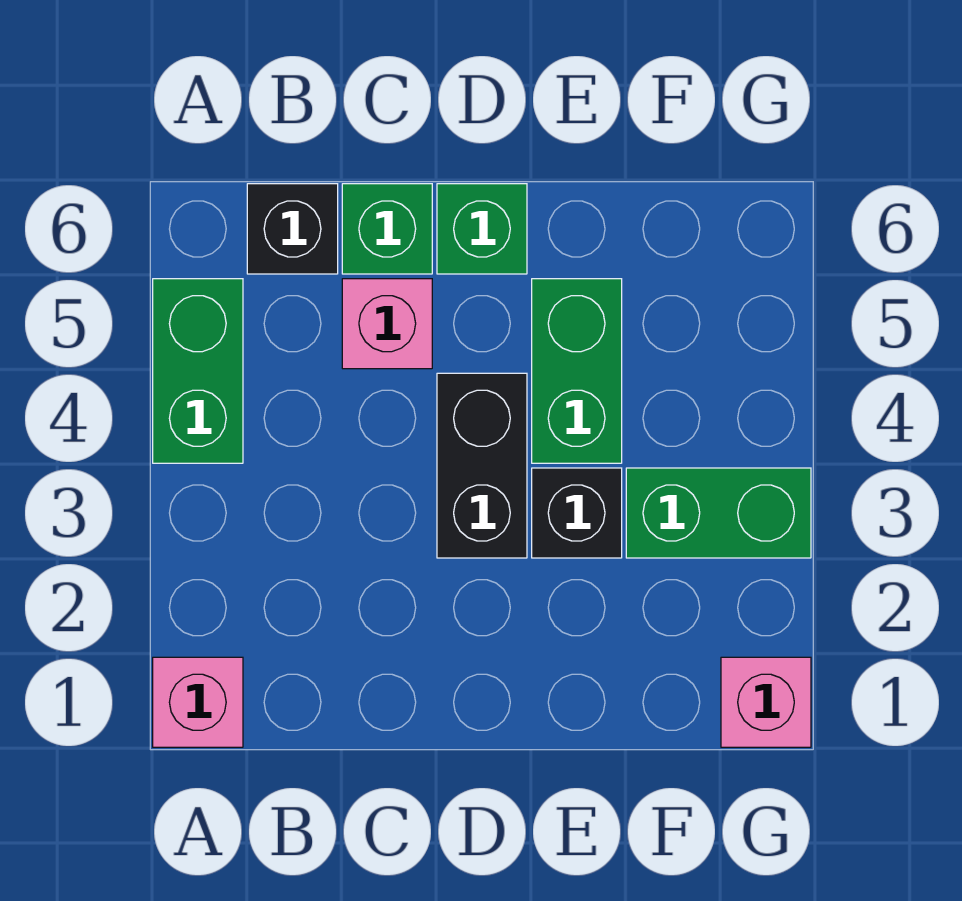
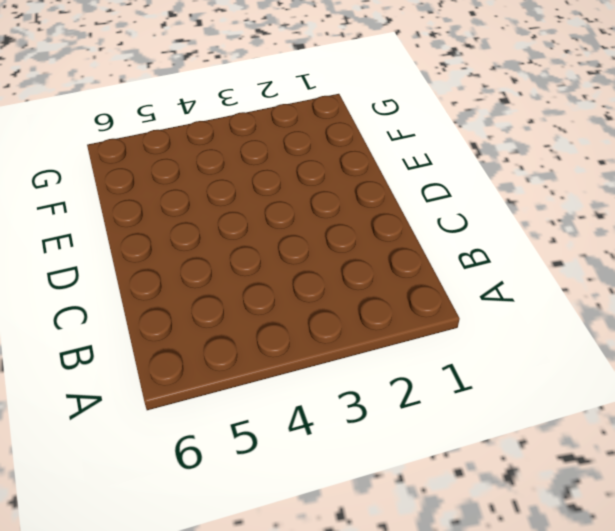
none -> pink brick A1 level 1
none -> green brick A4:A5 level 1

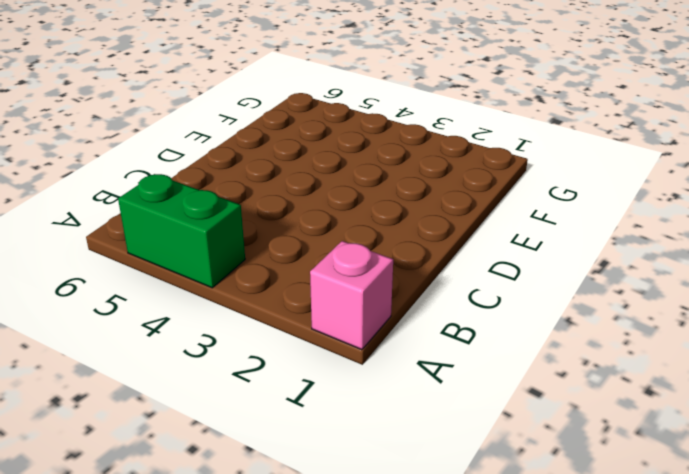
none -> black brick B6 level 1
none -> pink brick C5 level 1

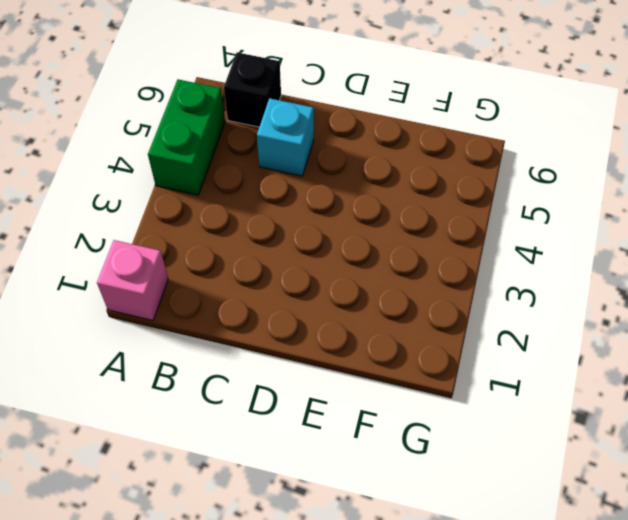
cyan brick C5 level 1 -> pink brick C5 level 1
none -> green brick C6 level 1
none -> black brick D3:D4 level 1

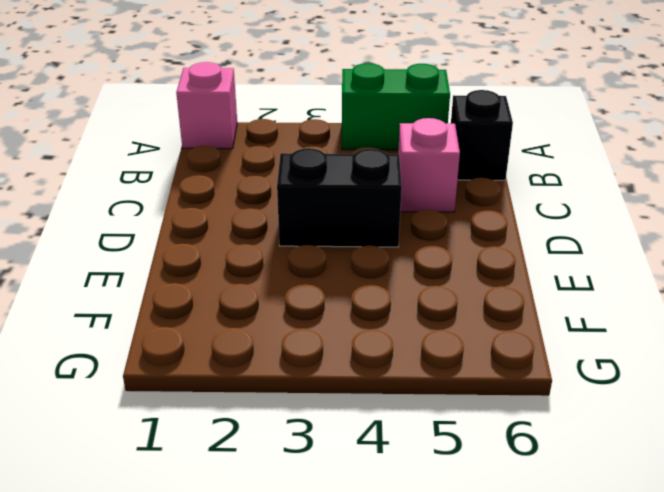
none -> green brick C6 level 1
none -> green brick D6 level 1

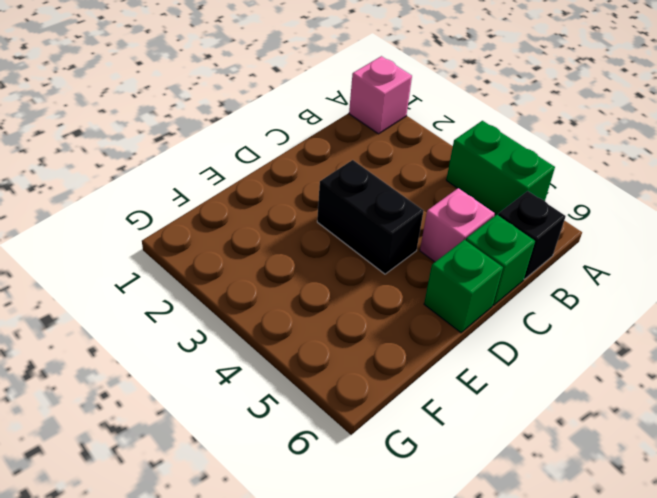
none -> black brick E3 level 1
none -> green brick E4:E5 level 1

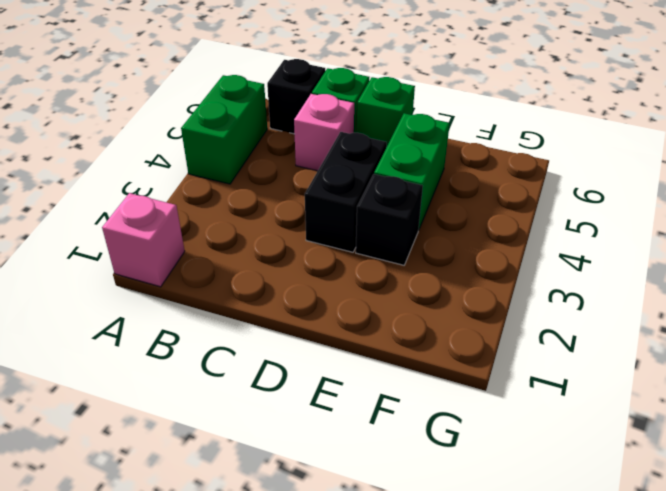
none -> green brick F3:G3 level 1
none -> pink brick G1 level 1

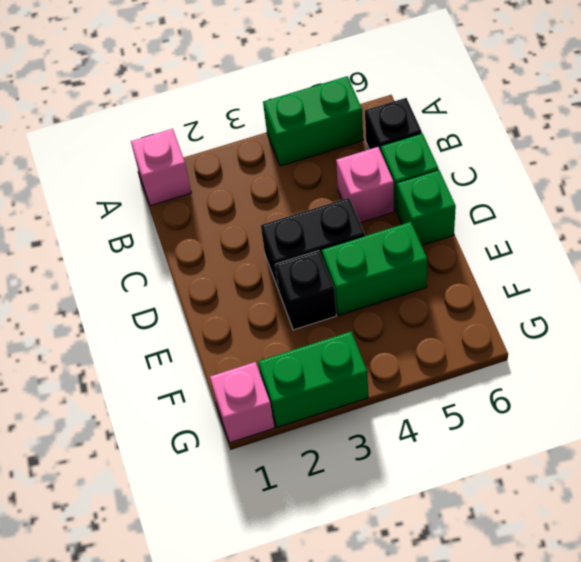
green brick G2:G3 level 1 -> green brick F3:G3 level 1

